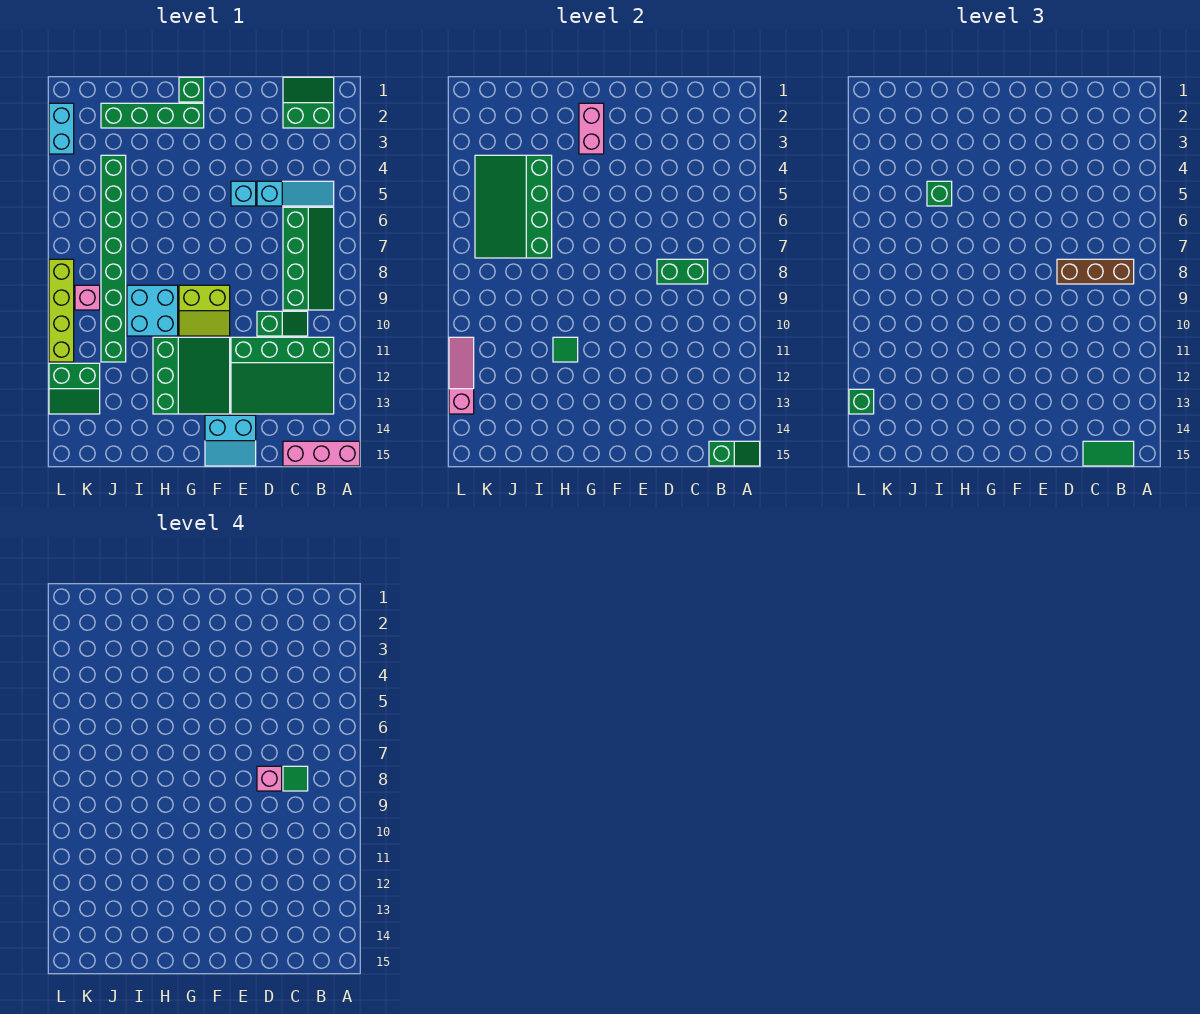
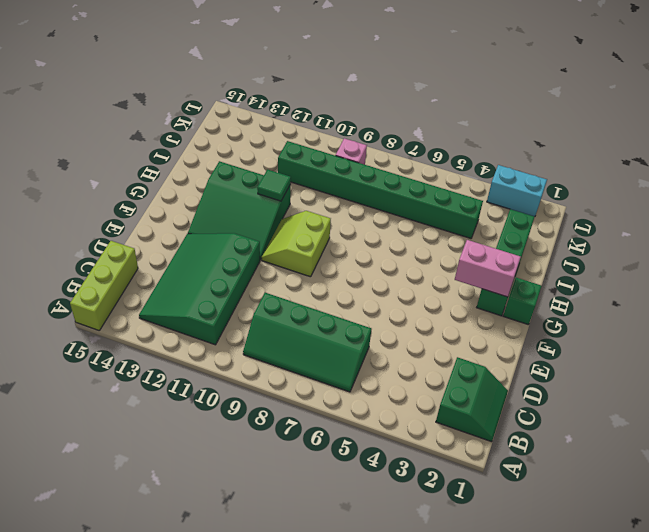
lime brick A15:C15 level 1 -> pink brick A15:C15 level 1
none -> cyan slope B5:D5 level 1 top D
none -> green slope C10:D10 level 1 top D
none -> cyan brick E5 level 1
none -> cyan slope E14:F15 level 1 top 14

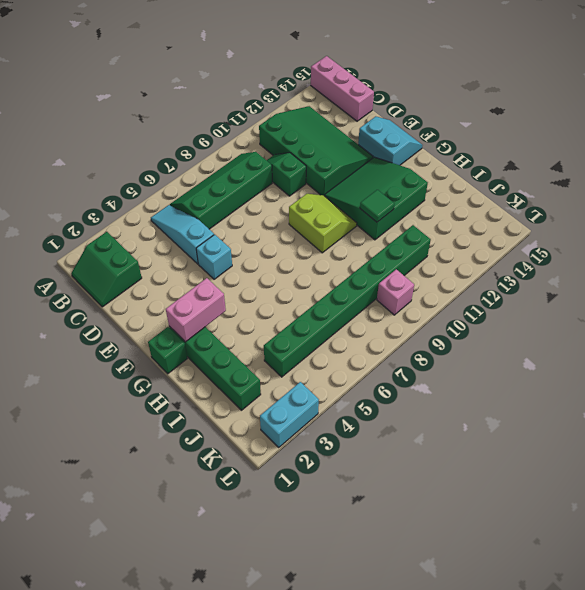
none -> cyan brick H9:I10 level 1
none -> green slope K12:L13 level 1 top 12
none -> lime brick L8:L11 level 1
none -> green slope A15:B15 level 2 top B

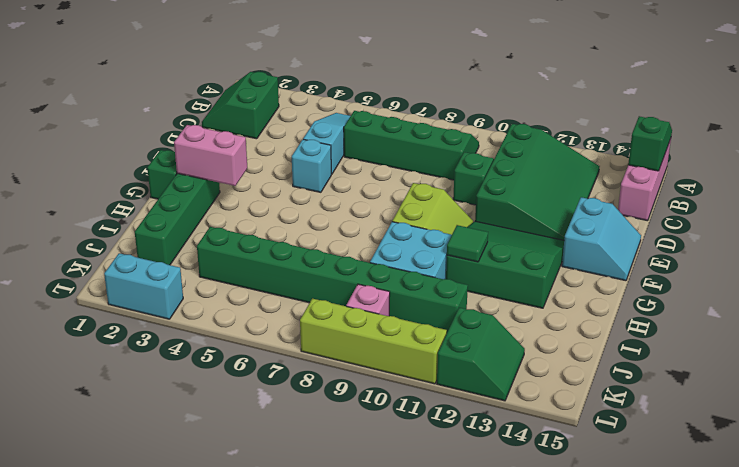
none -> green brick C8:D8 level 2
none -> green slope I4:K7 level 2 top I
none -> pink slope L11:L13 level 2 top 13
none -> brown brick B8:D8 level 3

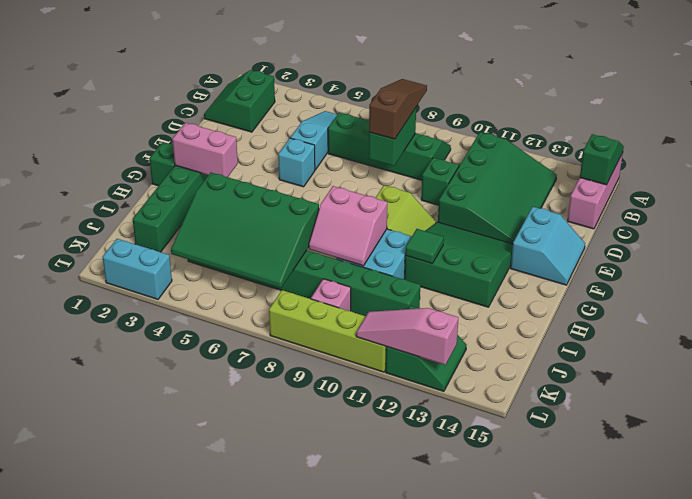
brown slope B8:D8 level 3 top D -> brown brick B8:D8 level 3
pink slope H8:I9 level 2 top H -> none
none -> green tile B15:C15 level 3
none -> green brick I5 level 3
none -> green brick L13 level 3
none -> green tile C8 level 4

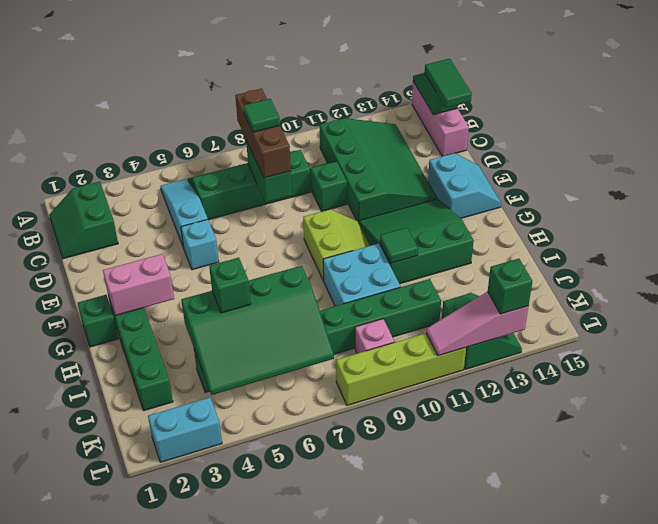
none -> pink brick D8 level 4

